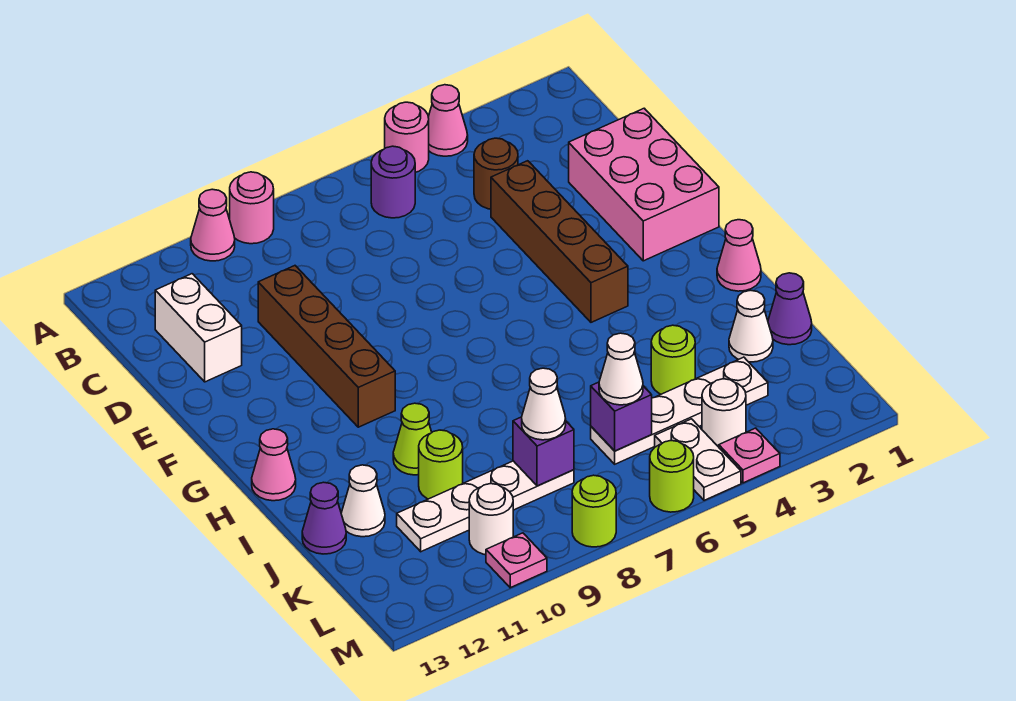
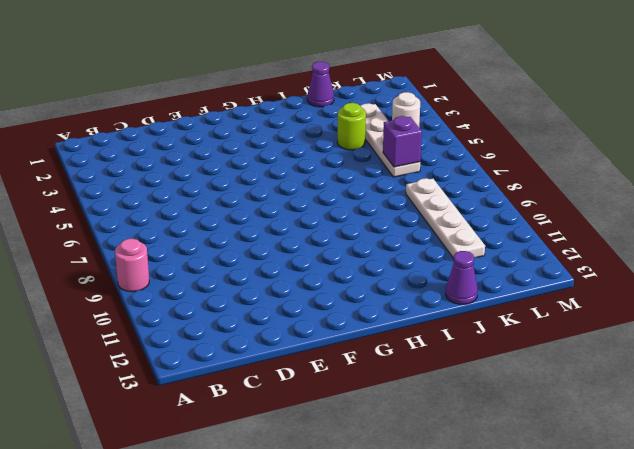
none -> pink cone A4 level 1
none -> pink round brick A5 level 1
none -> pink cone A10 level 1
none -> purple round brick B6 level 1

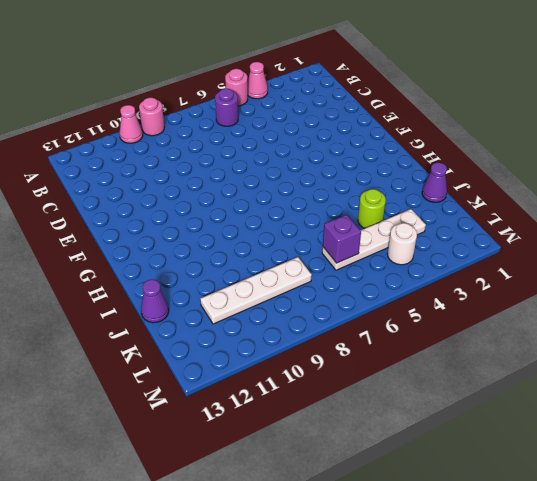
none -> brown round brick C4 level 1
none -> white brick C12:D12 level 1
none -> pink brick D1:F2 level 1
none -> brown brick D4:G4 level 1

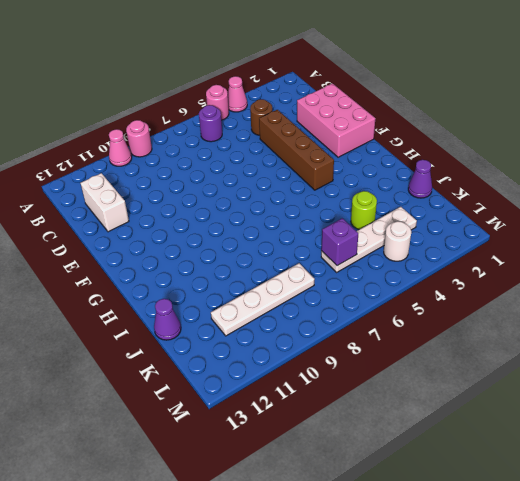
none -> brown brick D10:G10 level 1
none -> pink cone H1 level 1
none -> pink cone H13 level 1
none -> lime cone I10 level 1

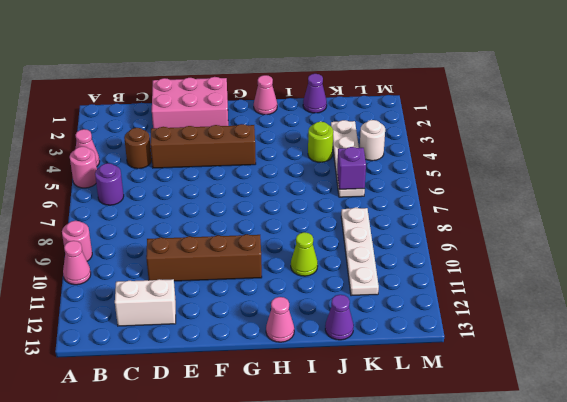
none -> white cone J2 level 1
none -> lime round brick J10 level 1
none -> white cone J12 level 1
none -> white plate L5:M5 level 1

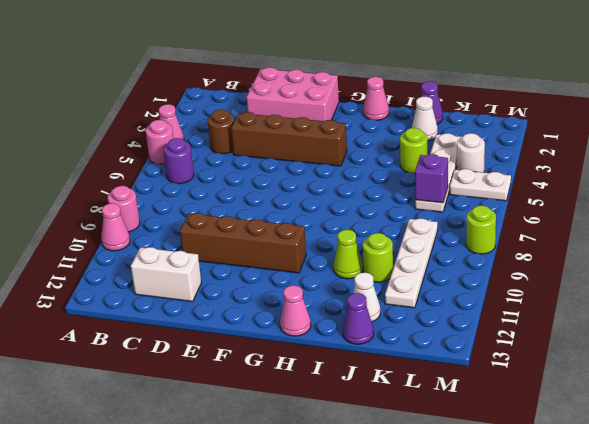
none -> white round brick L10 level 1
none -> pink plate M4 level 1
none -> lime round brick M6 level 1
none -> pink plate M10 level 1

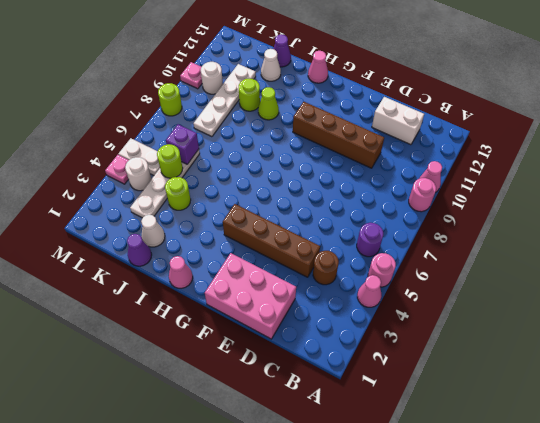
lime round brick K5 level 2 -> lime round brick M6 level 1
none -> purple brick K8 level 2
none -> white cone K6 level 3
none -> white cone K8 level 3

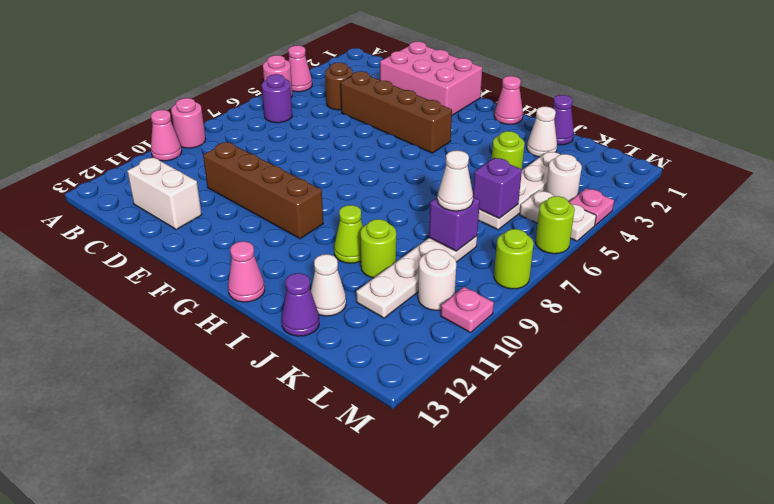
none -> white cone K6 level 3

